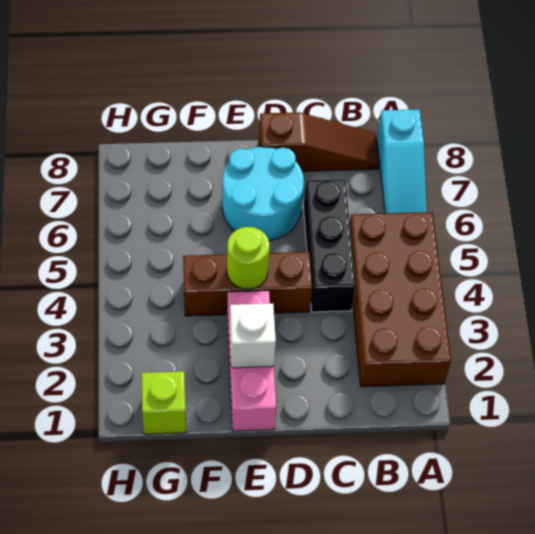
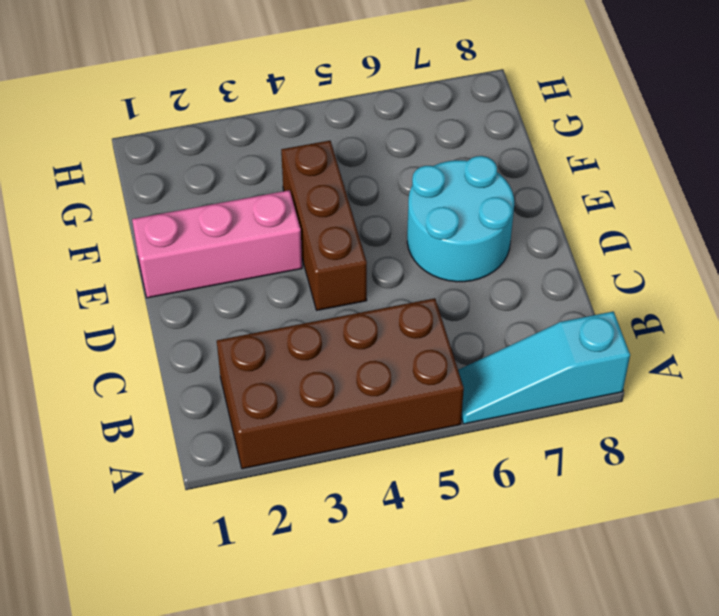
none -> brown slope B8:D8 level 1 top D
none -> black brick C4:C6 level 1

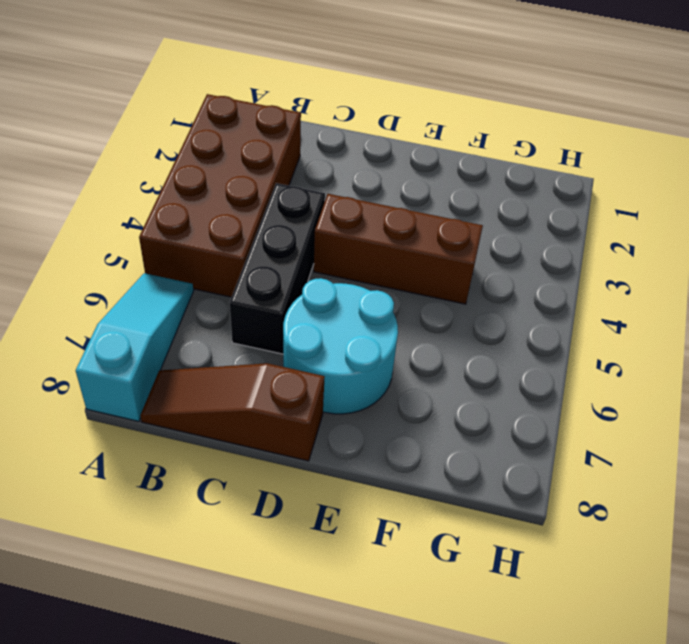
none -> pink brick E1:E3 level 1
none -> lime brick G1 level 1

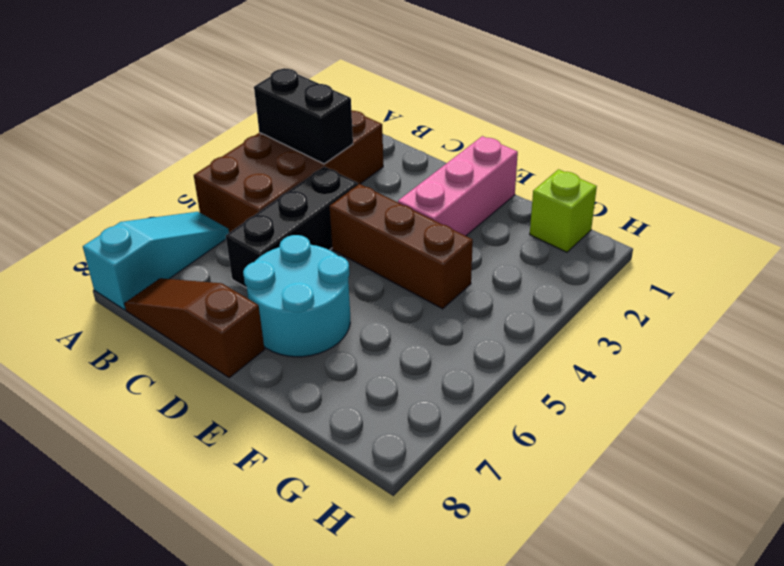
black brick A3:B3 level 2 -> none
none -> white brick E2 level 2
none -> lime round brick E4 level 2

